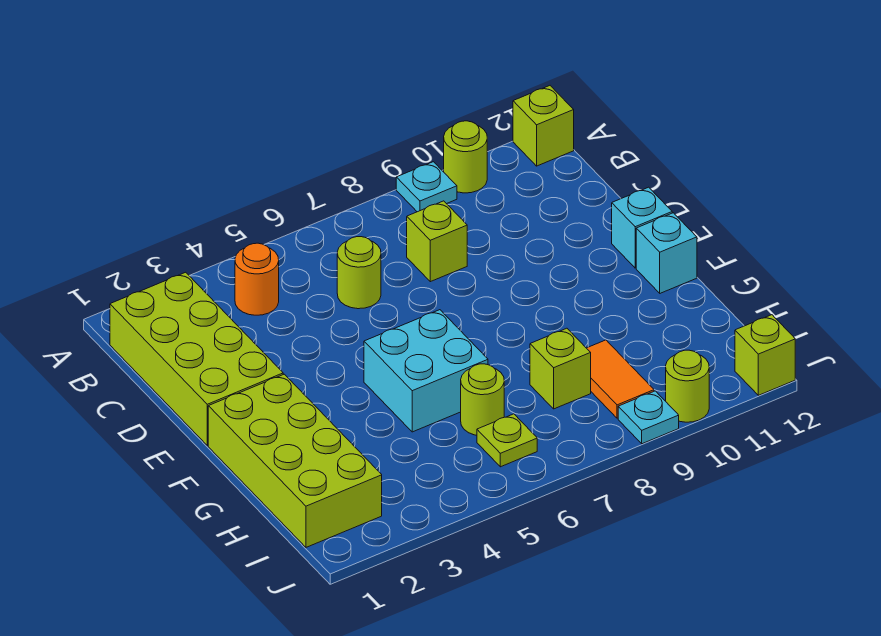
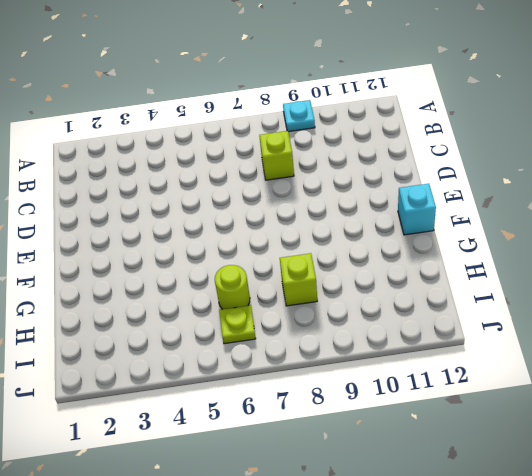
none -> lime round brick A10 level 1
none -> lime brick A12 level 1
none -> lime brick B1:E2 level 1

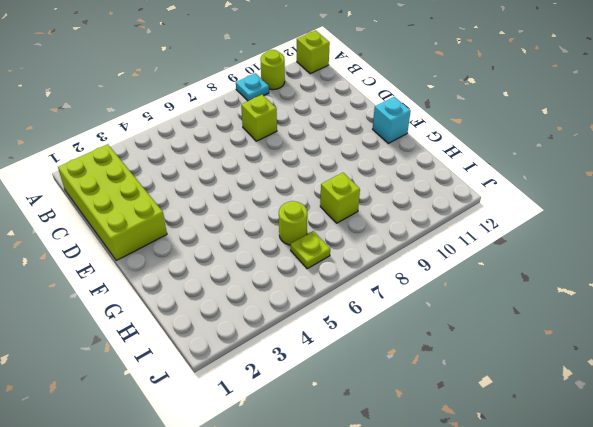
none -> orange round brick B4 level 1
none -> lime round brick C6 level 1
none -> cyan brick E12 level 1

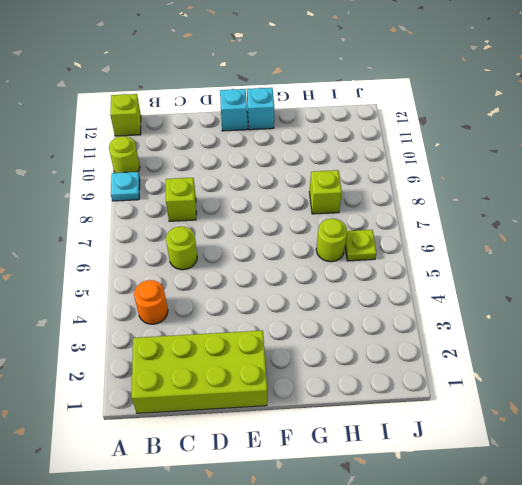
none -> lime brick F1:I2 level 1
none -> cyan brick F5:G6 level 1
none -> orange tile H9:I9 level 1

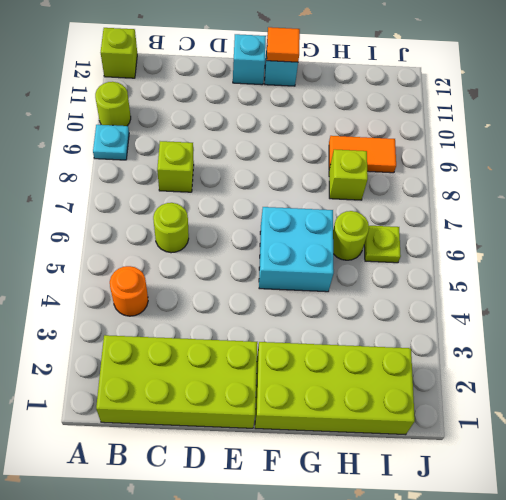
orange tile F12 level 2 -> none
none -> cyan plate J9 level 1
none -> lime round brick J10 level 1
none -> lime brick J12 level 1

